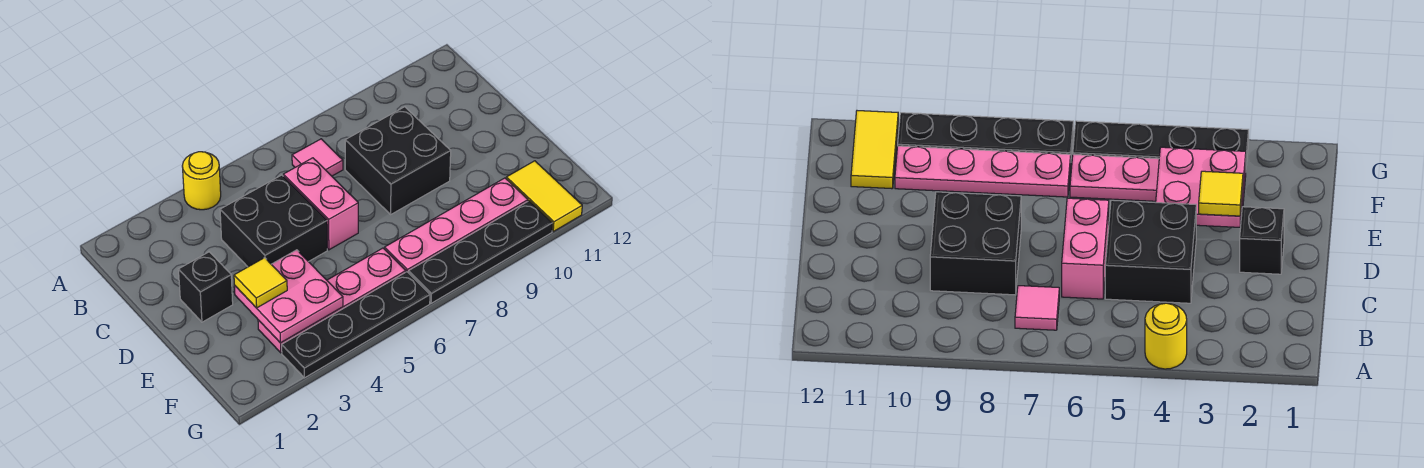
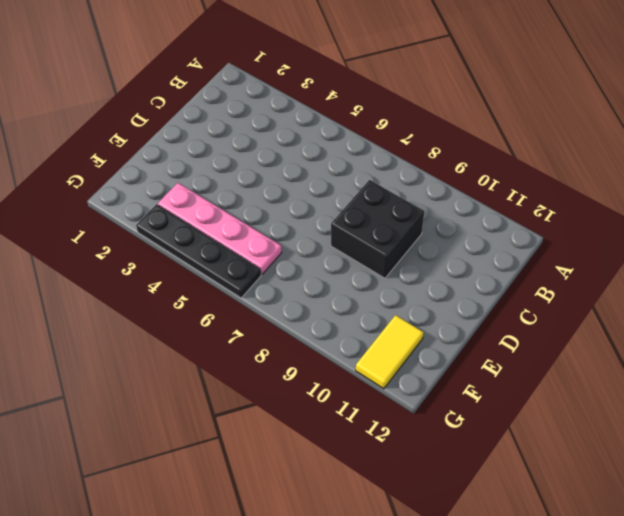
none -> yellow round brick A4 level 1
none -> pink tile B7 level 1
none -> black brick C4:D5 level 1

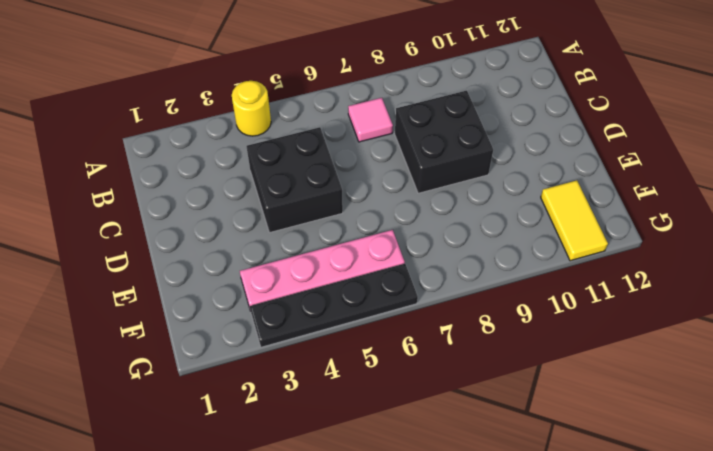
none -> pink brick C6:D6 level 1
none -> black brick D2 level 1
none -> pink plate F7:F10 level 1

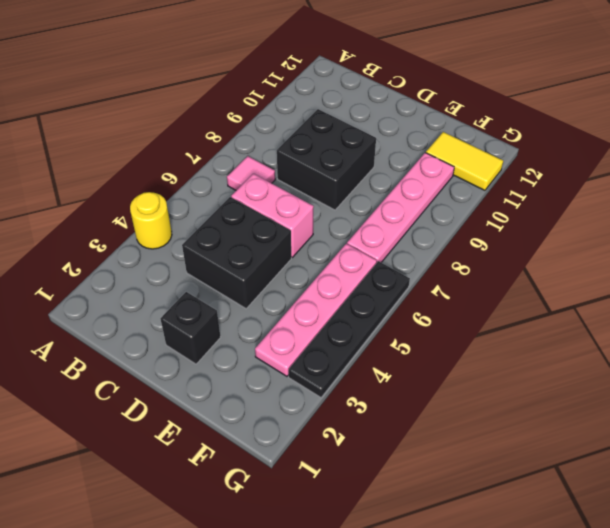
none -> black plate G7:G10 level 1
none -> pink plate E3:F4 level 2
none -> yellow tile E3 level 3

